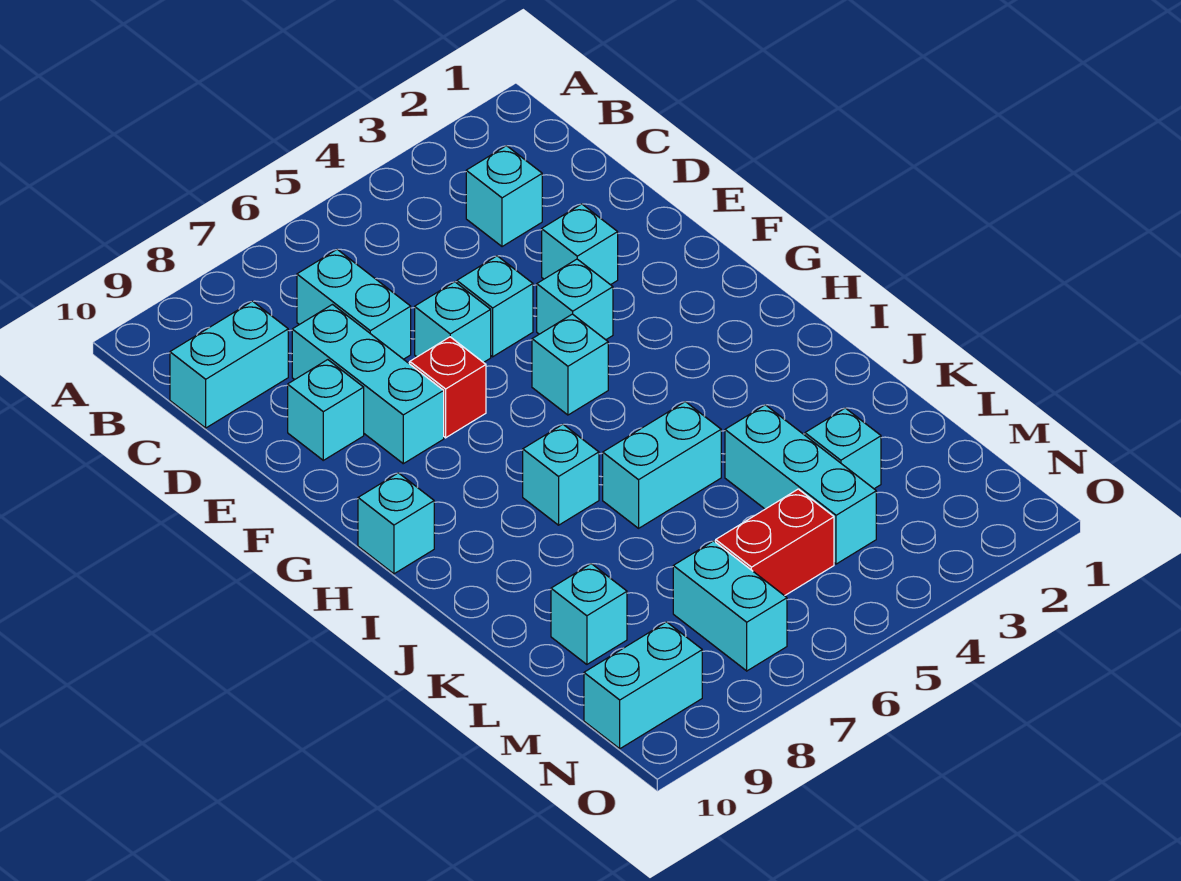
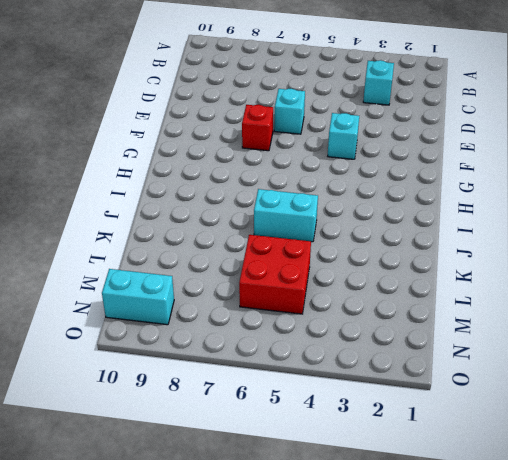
red brick L5:M6 level 1 -> red brick M5:M6 level 1
none -> cyan brick C7:D7 level 1
none -> cyan brick C9:C10 level 1
none -> cyan brick D8:F8 level 1

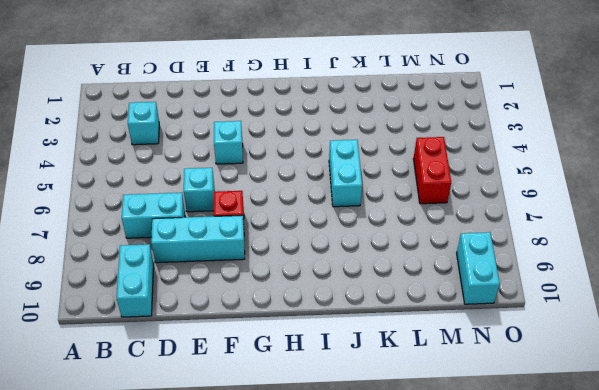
none -> cyan brick E3 level 1
none -> cyan brick E5 level 1
none -> cyan brick E9 level 1

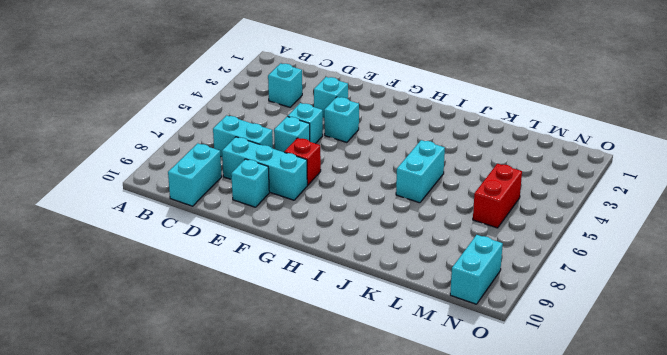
none -> cyan brick G5 level 1
none -> cyan brick H10 level 1
none -> cyan brick I7 level 1

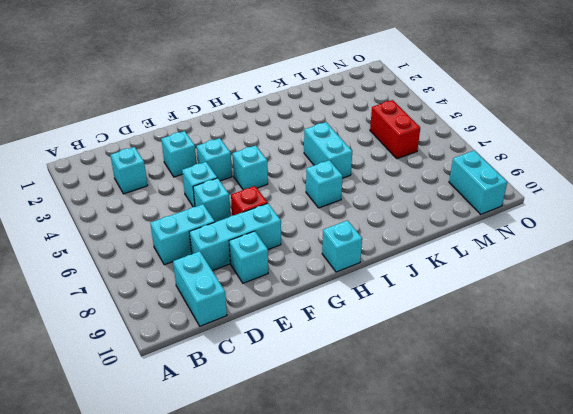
none -> cyan brick K4:M4 level 1
none -> cyan brick L3 level 1
none -> cyan brick L9 level 1

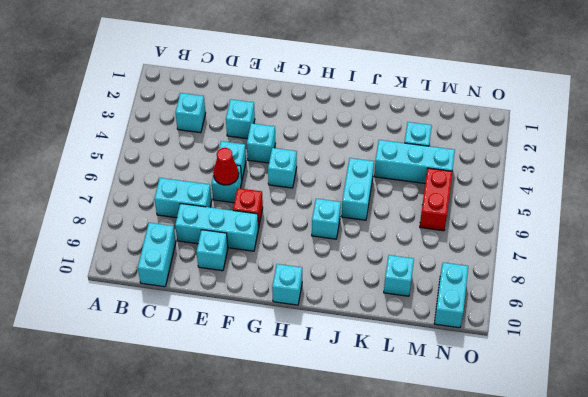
red cone E6 level 2 -> none
none -> cyan brick M7:N7 level 1

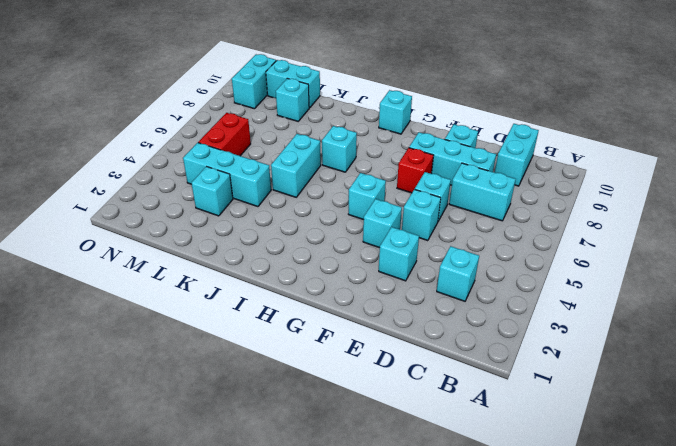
cyan brick L10:M10 level 1 -> cyan brick M7:N7 level 1

